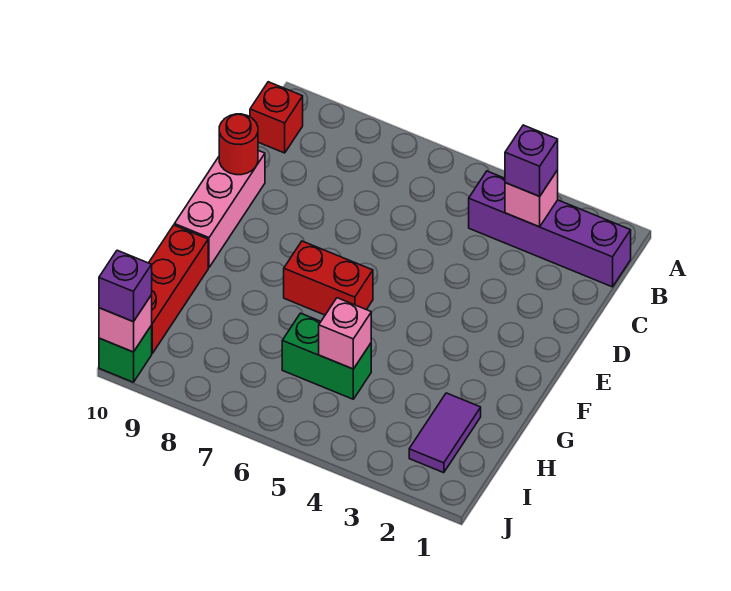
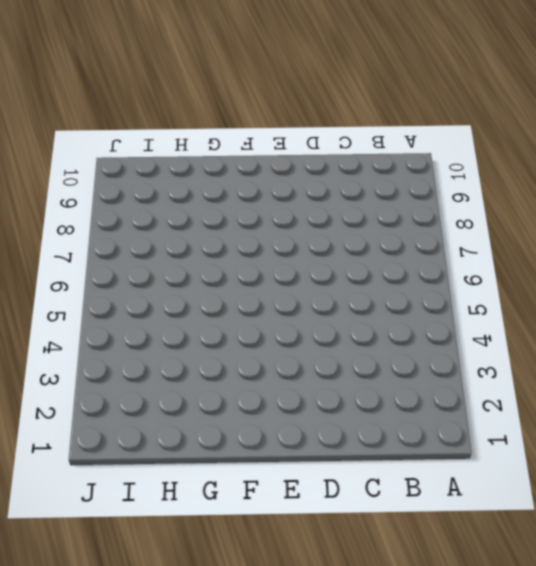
none -> purple brick B1:B4 level 1
none -> red brick B10 level 1
none -> pink brick D10:F10 level 1

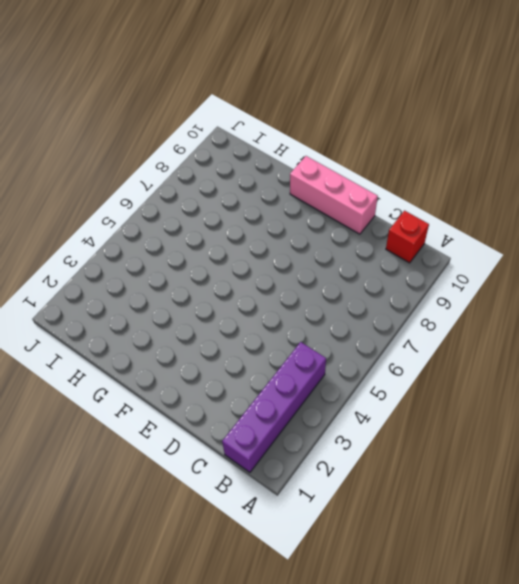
none -> red brick F6:F7 level 1
none -> red brick G10:I10 level 1
none -> purple tile H2:I2 level 1

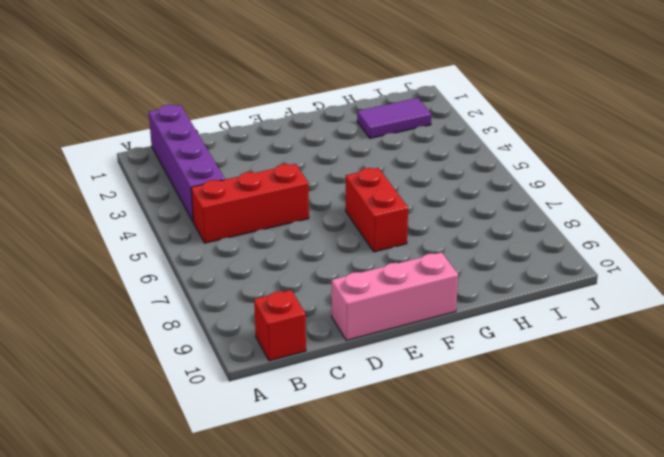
red brick B5:D5 level 1 -> red brick G10:I10 level 1
none -> green brick H5:H6 level 1
none -> green brick J10 level 1
none -> pink brick B3 level 2

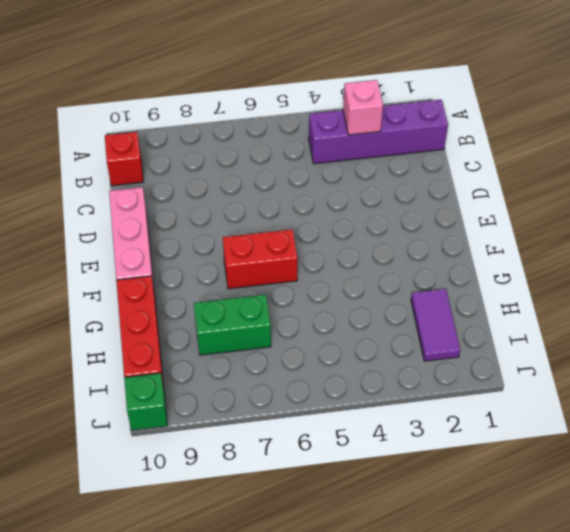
green brick H7:H8 level 1 -> green brick H5:H6 level 1
none -> red round brick D10 level 2
none -> pink brick H5 level 2
none -> pink brick J10 level 2

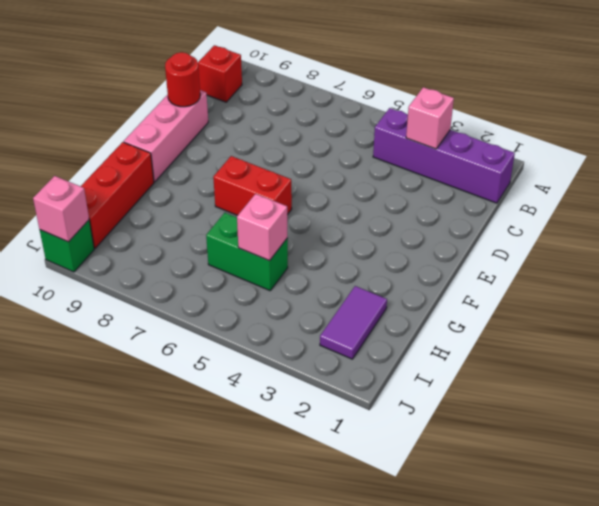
none -> purple brick B3 level 3
none -> purple brick J10 level 3

